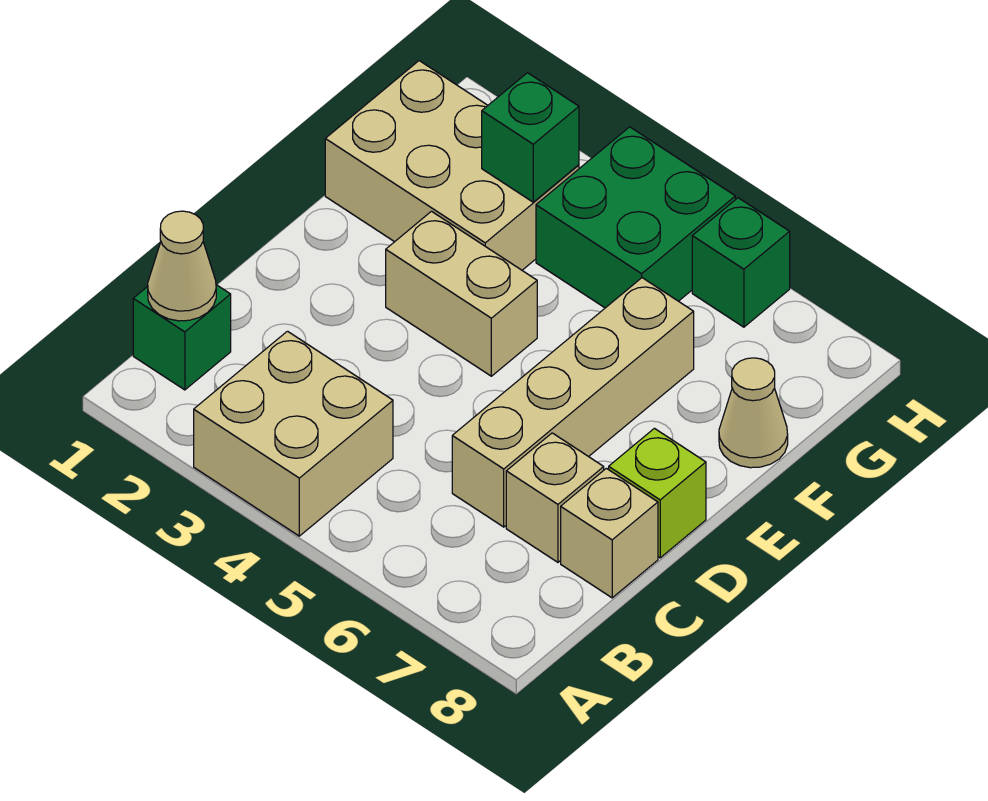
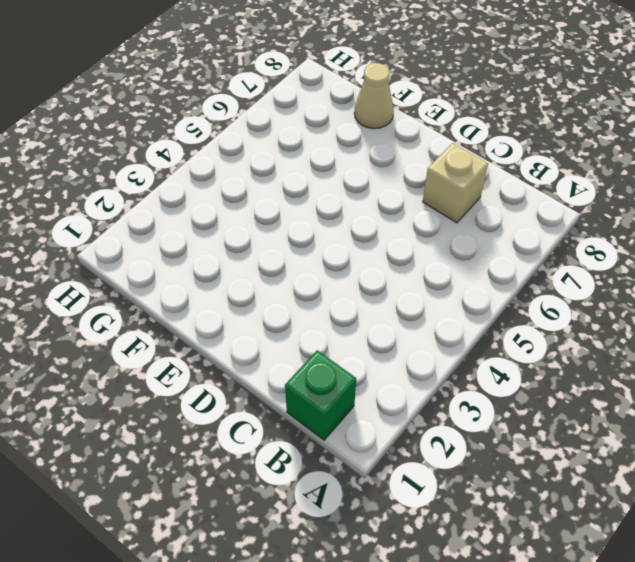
none -> tan brick A3:B4 level 1
none -> tan brick C6:F6 level 1
none -> tan brick C8 level 1

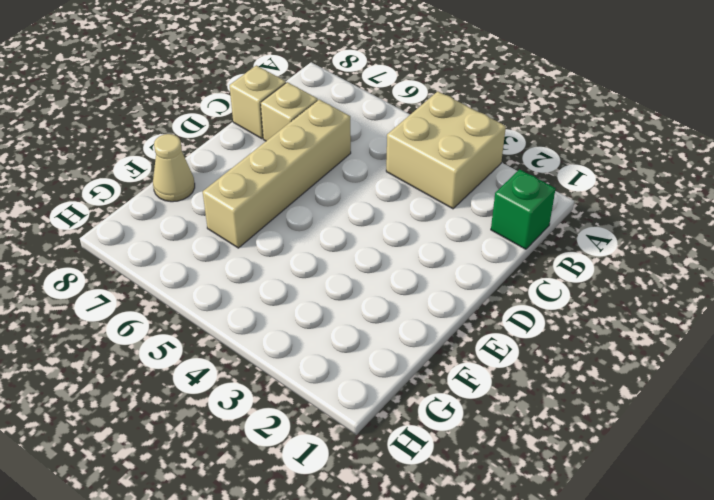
none -> lime brick D8 level 1
none -> tan brick E3:E4 level 1
none -> tan brick F1:G3 level 1

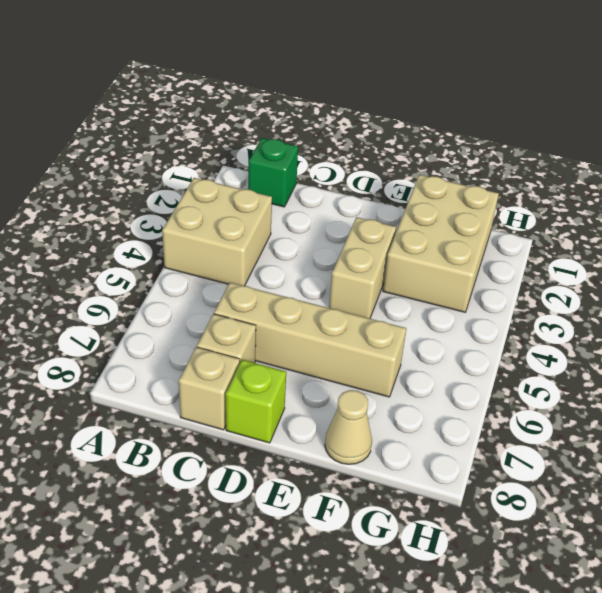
none -> green brick G4:H5 level 1
none -> green brick H6 level 1
none -> tan cone B1 level 2

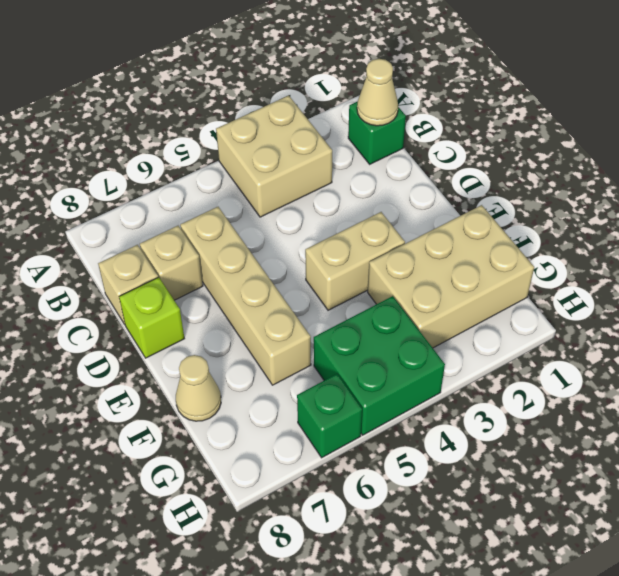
none -> green brick G3 level 2

